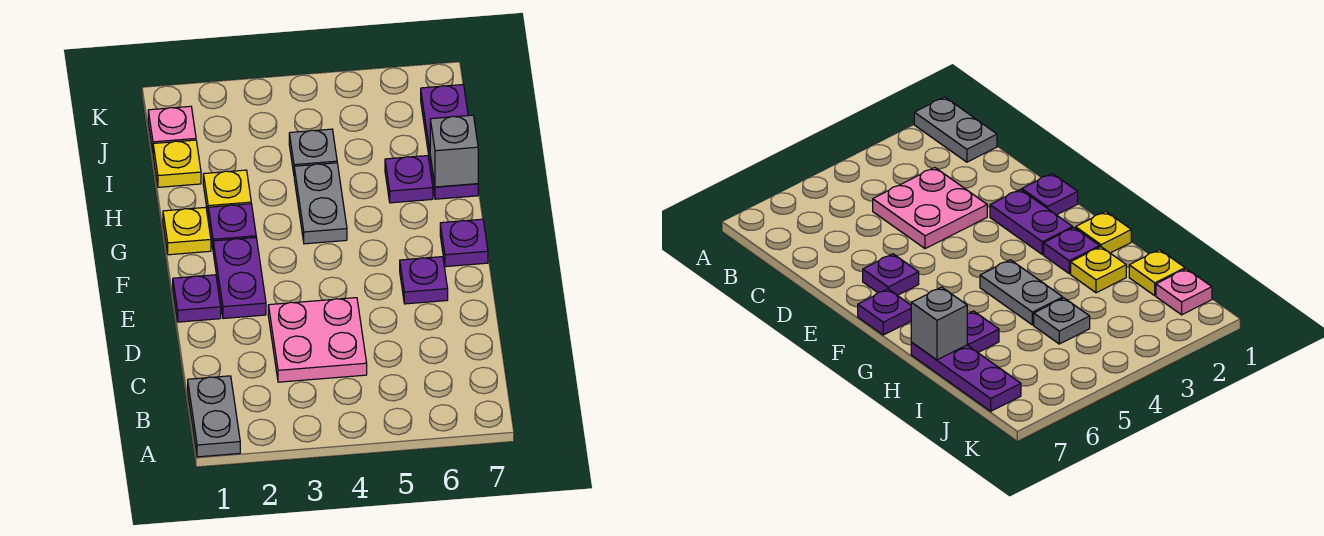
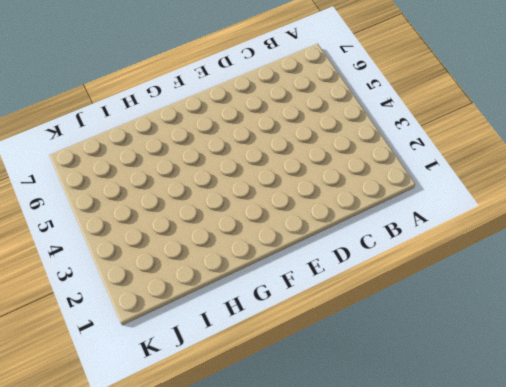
none -> grey plate A1:B1 level 1
none -> pink plate C3:D4 level 1
none -> purple plate E1 level 1

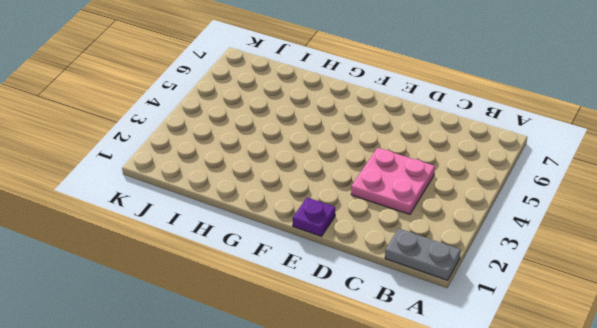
none -> purple plate E2:F2 level 1
none -> purple plate E6 level 1
none -> purple plate F7 level 1

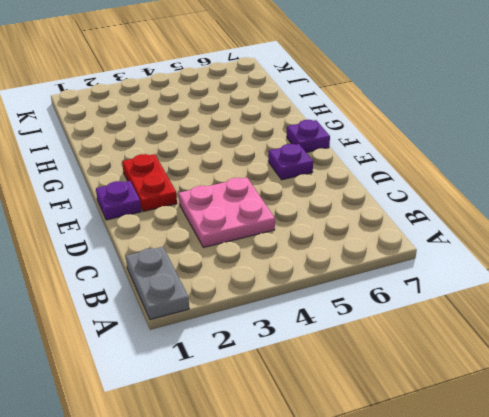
red plate E2:F2 level 1 -> purple plate E2:F2 level 1
none -> yellow plate G1 level 1
none -> purple plate G2 level 1
none -> grey plate G4:H4 level 1

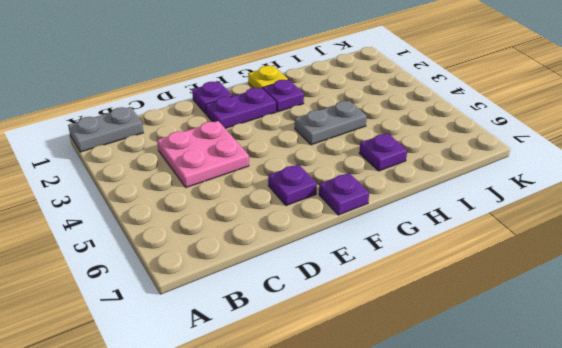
none -> yellow plate H2 level 1
none -> purple plate H7:J7 level 1
none -> yellow plate I1 level 1

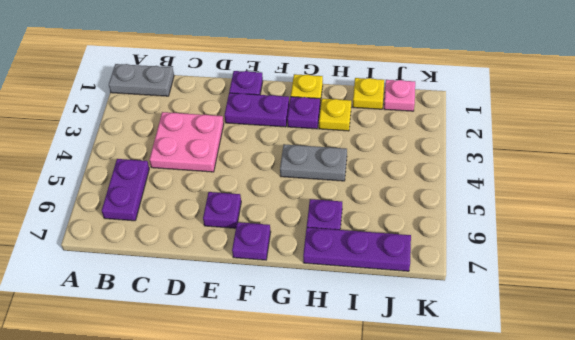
purple plate B5:B6 level 1 -> none
none -> grey plate I4 level 1
none -> grey brick H7 level 2

